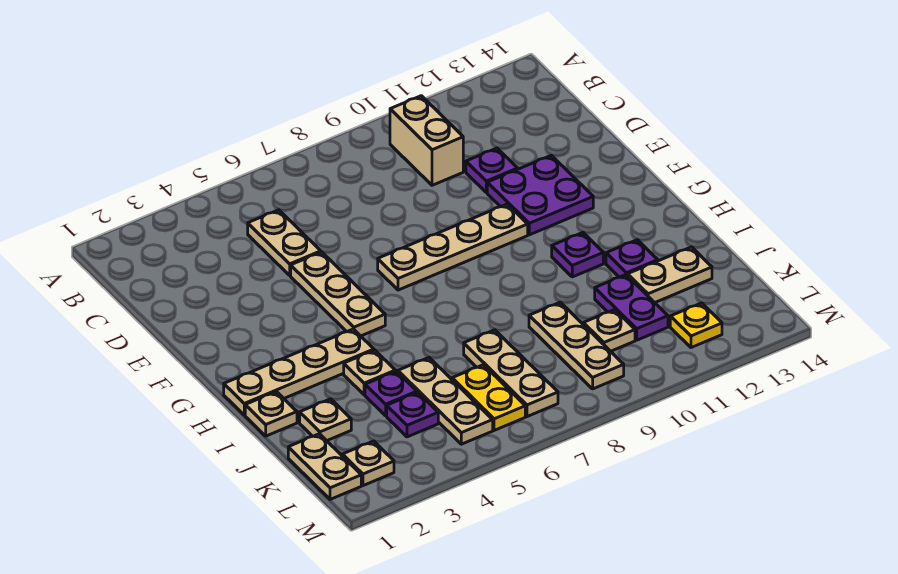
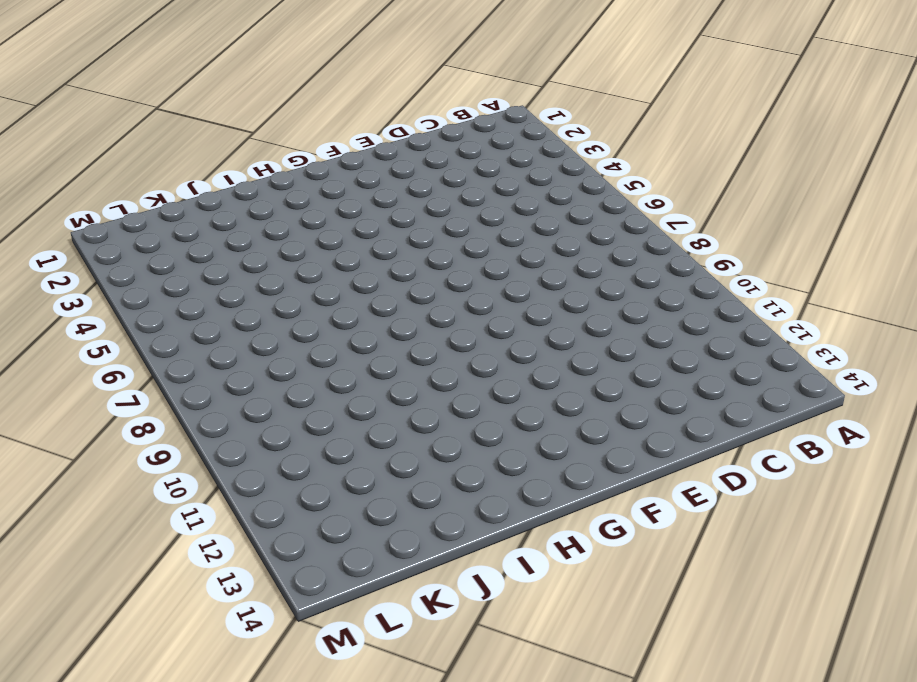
none -> tan brick B10:C10 level 1
none -> tan plate C5:D5 level 1
none -> purple plate D11 level 1

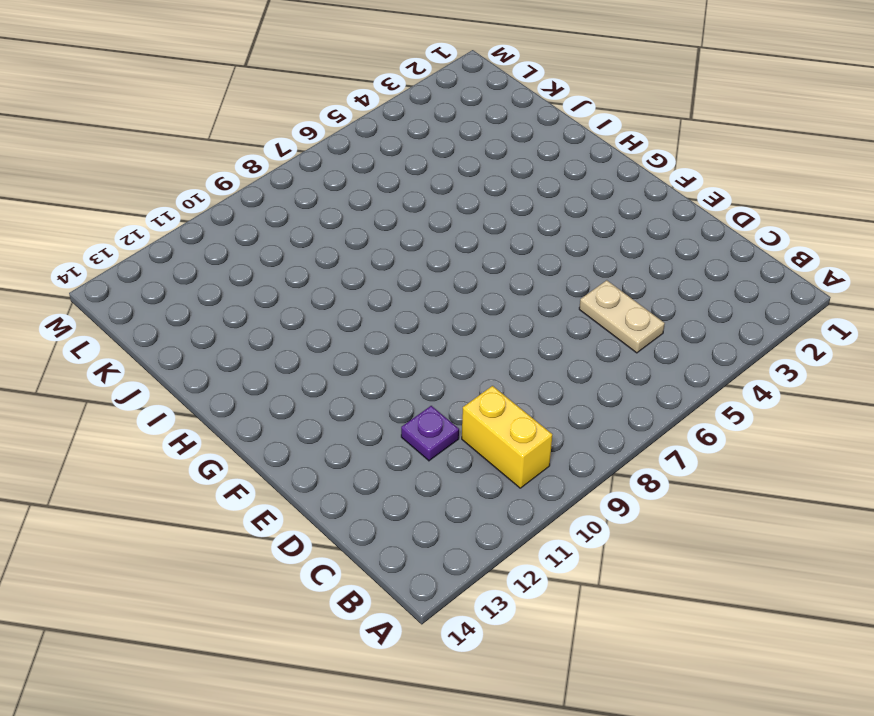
yellow brick B10:C10 level 1 -> tan brick B10:C10 level 1
none -> tan plate E5:G5 level 1
none -> purple plate E11:F12 level 1
none -> tan plate F7:F10 level 1

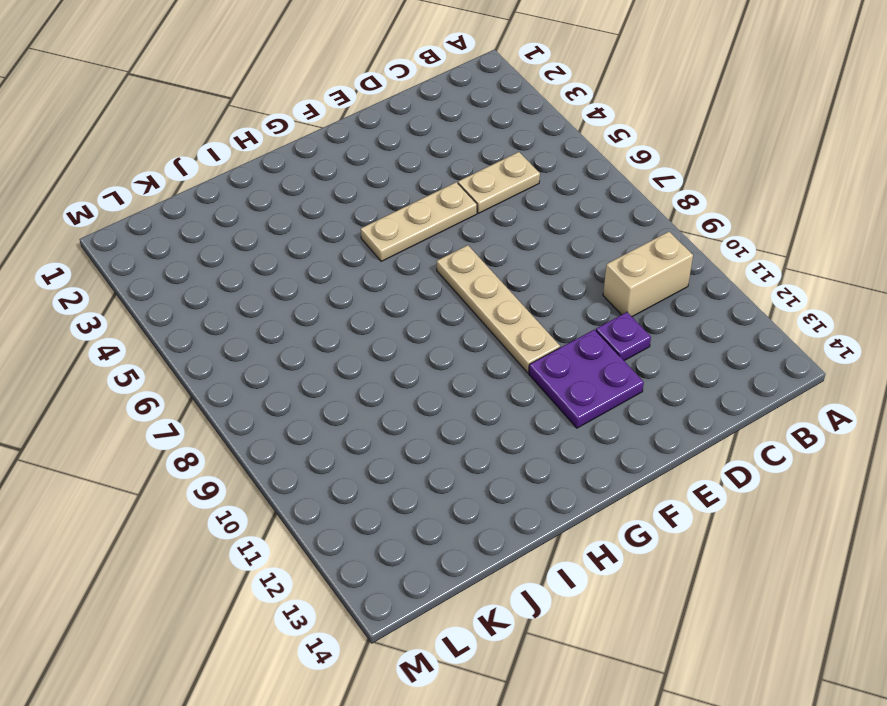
none -> tan plate H1:H4 level 1
none -> purple plate H11 level 1
none -> tan plate I1 level 1

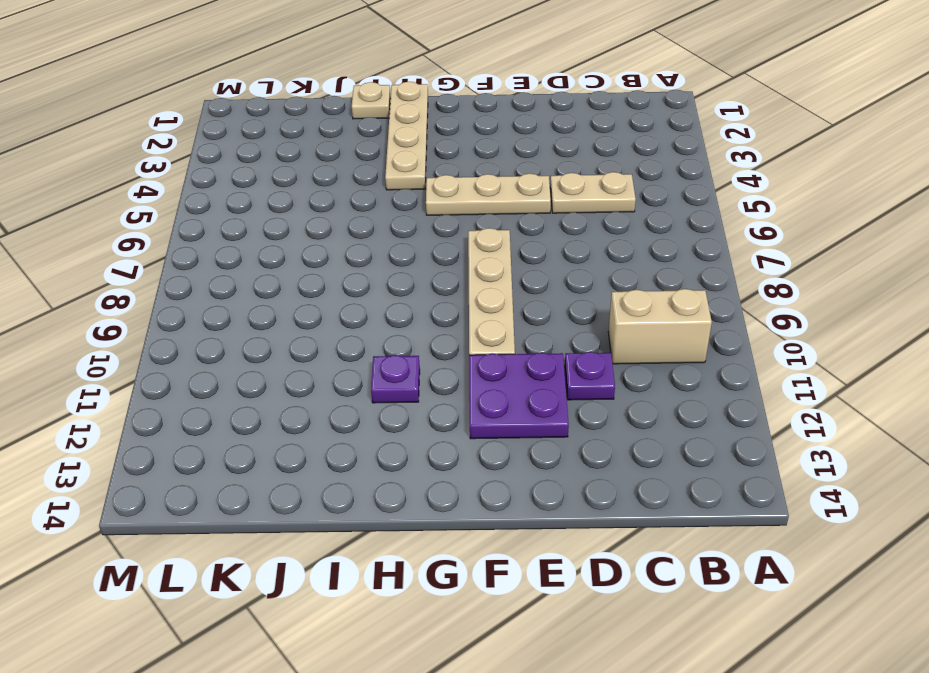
none -> tan plate I4 level 1
none -> purple plate I12 level 1
none -> tan plate J2 level 1

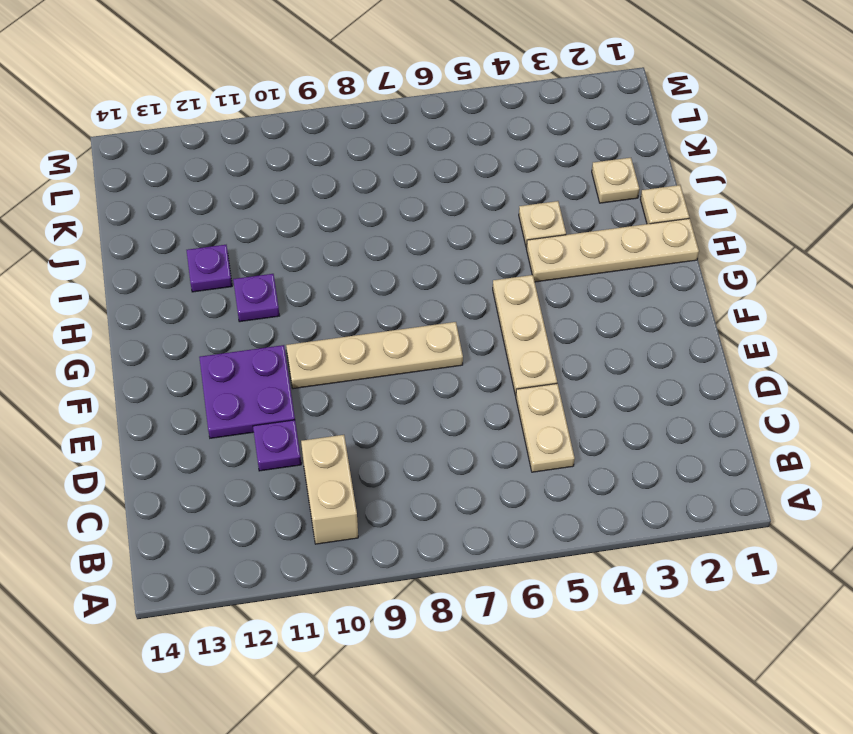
none -> purple plate J4 level 1
none -> tan plate J5:L5 level 1
none -> tan plate J7:L7 level 1

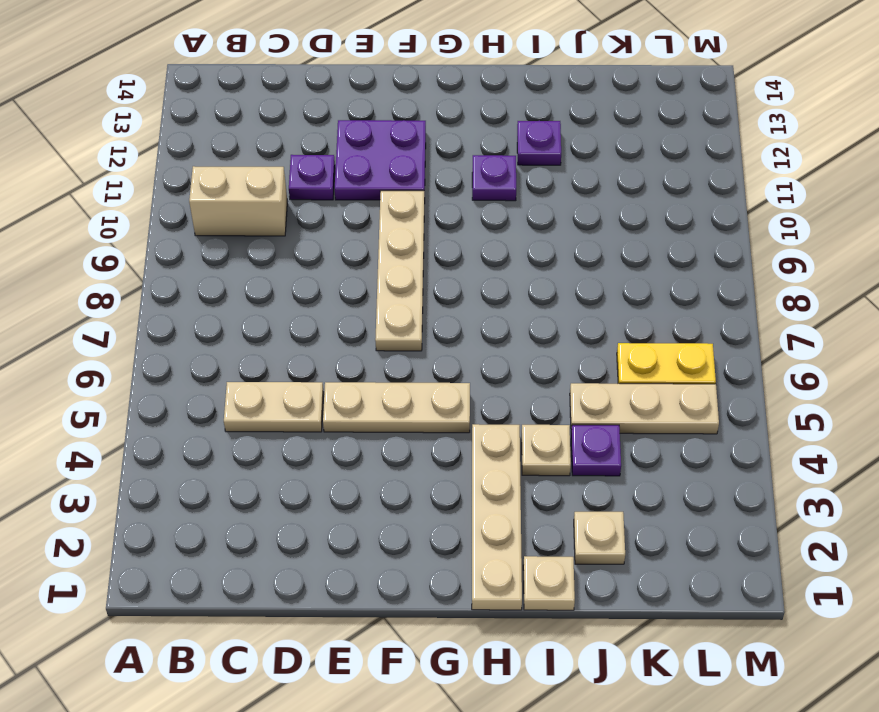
none -> tan plate J7:L7 level 1
none -> tan plate J9:L9 level 1
none -> purple plate J11:K11 level 1

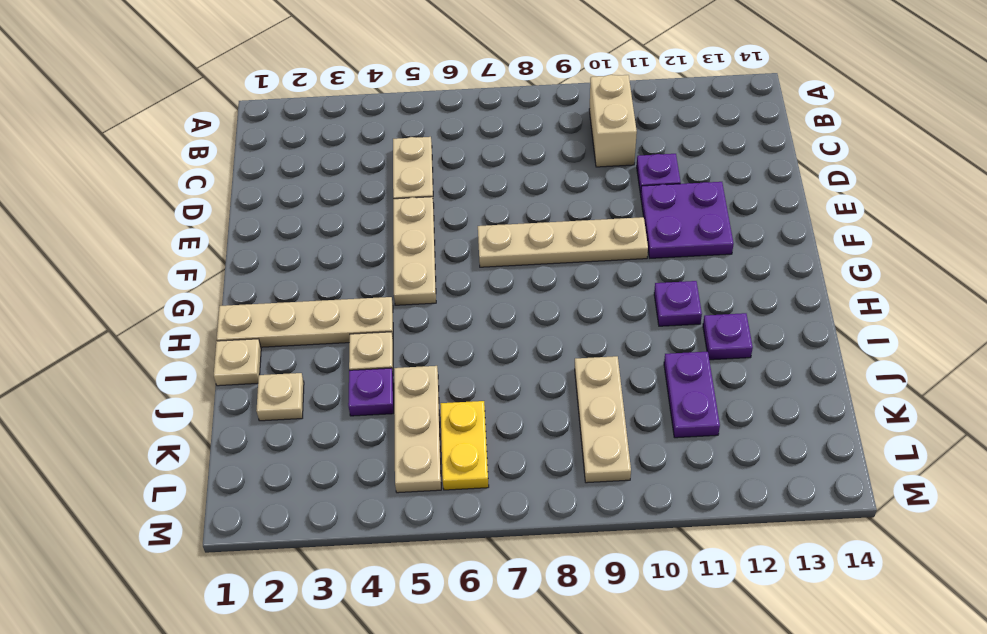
none -> tan plate J7:L7 level 1
none -> tan plate J12:J13 level 1
none -> tan plate K1:L1 level 1

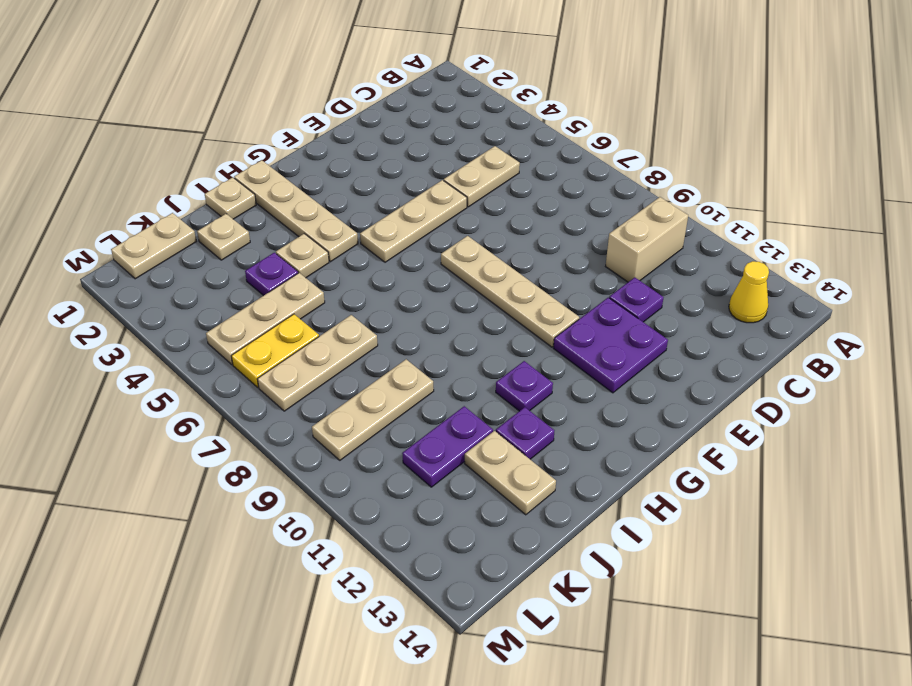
yellow cone B13 level 1 -> none
none -> purple plate K4 level 1
none -> tan plate K10 level 1
none -> tan plate L2 level 1

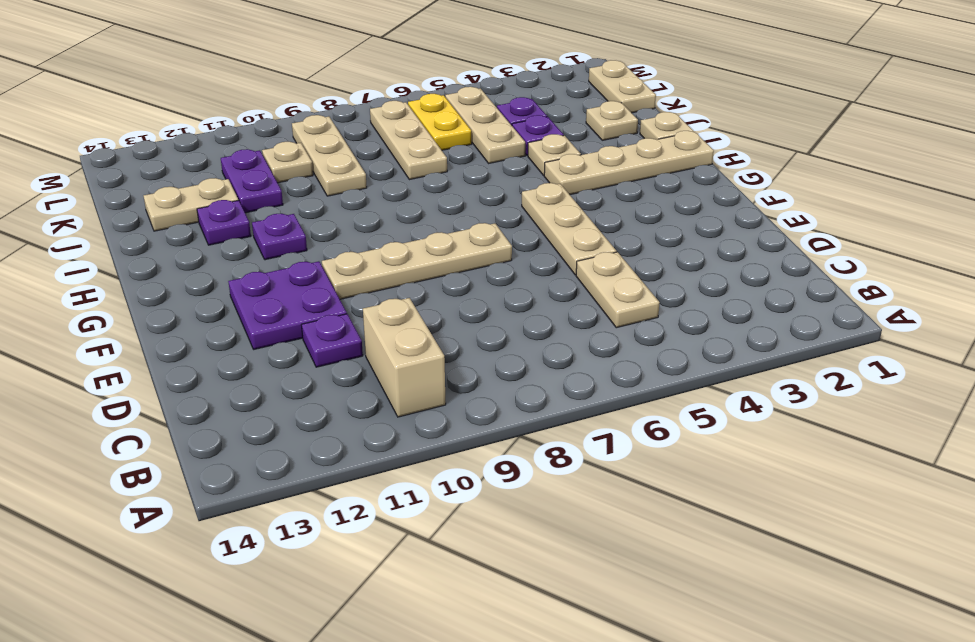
none -> tan plate L2 level 1
none -> yellow plate L12 level 1

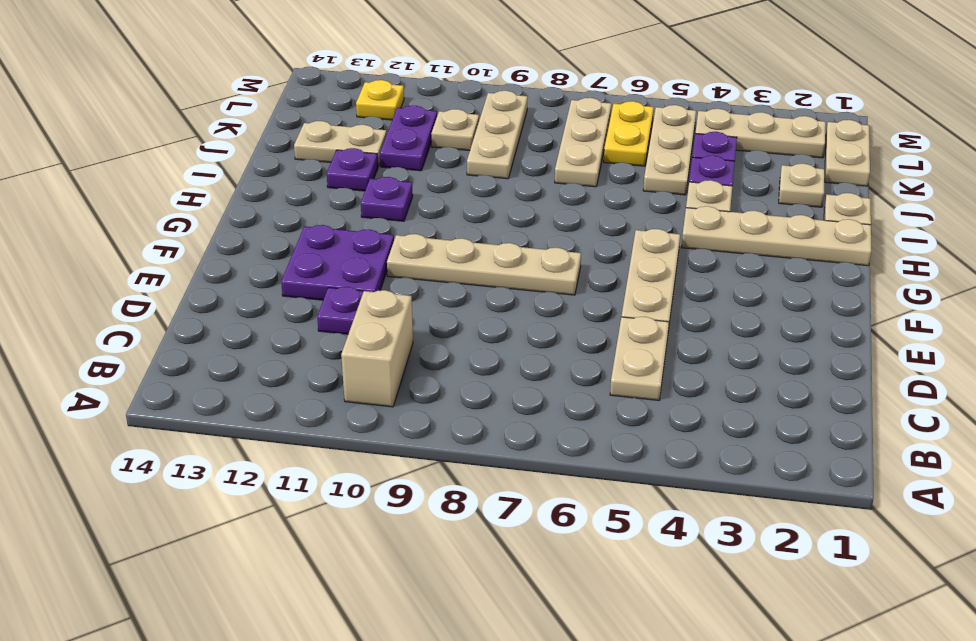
tan plate L2:L4 level 1 -> tan plate L2 level 1

